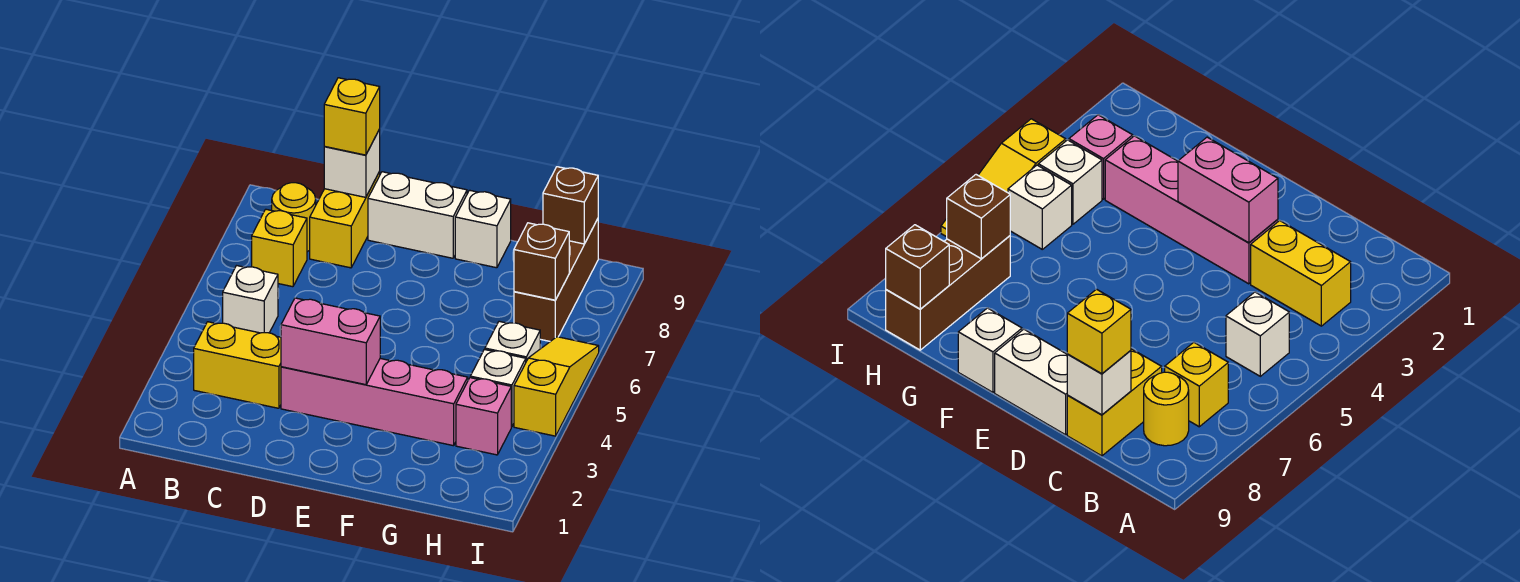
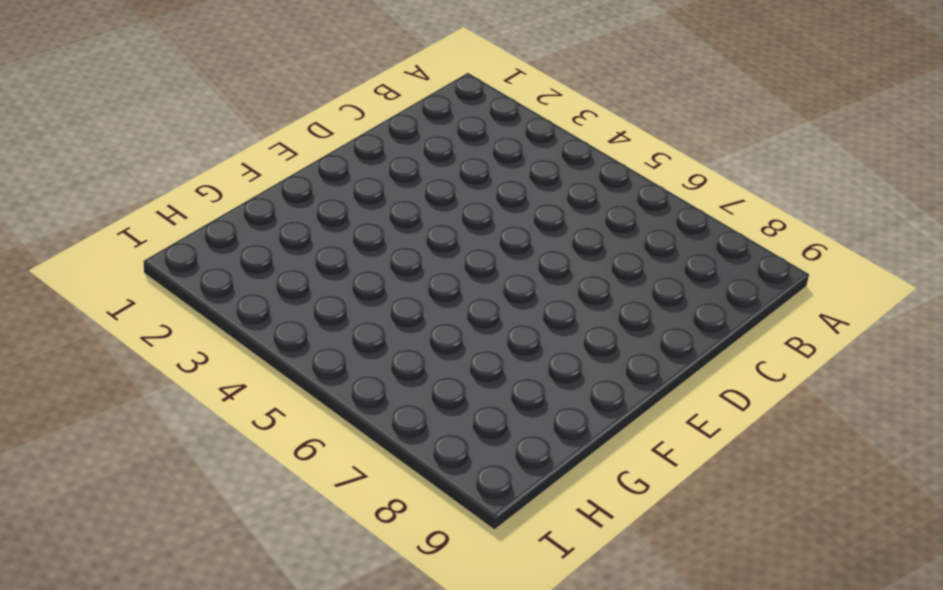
none -> yellow brick B3:C3 level 1
none -> white brick B5 level 1
none -> yellow brick B7 level 1

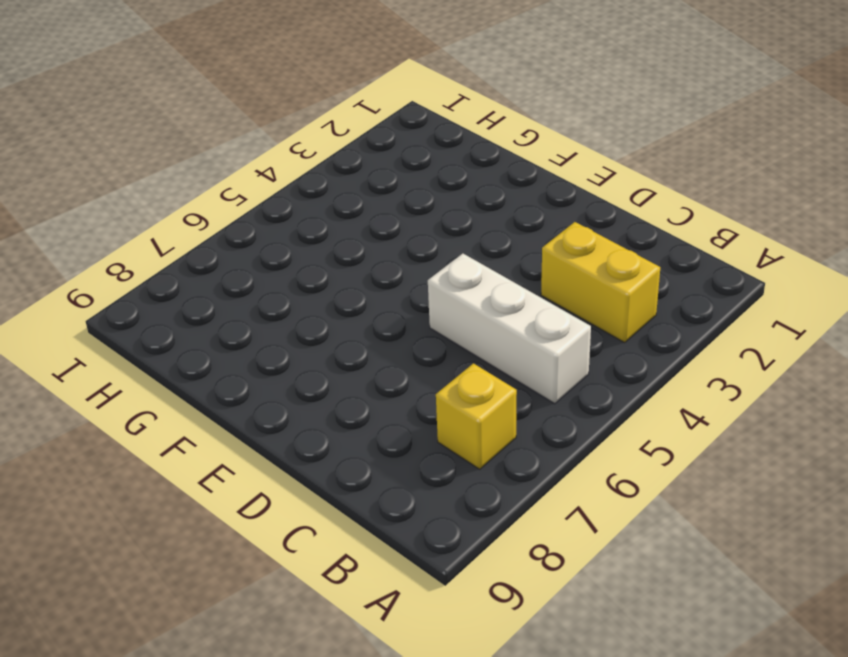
white brick B5:D5 level 1 -> white brick B5 level 1
none -> yellow round brick B8 level 1
none -> yellow brick C8:C9 level 1
none -> pink brick D3:G3 level 1

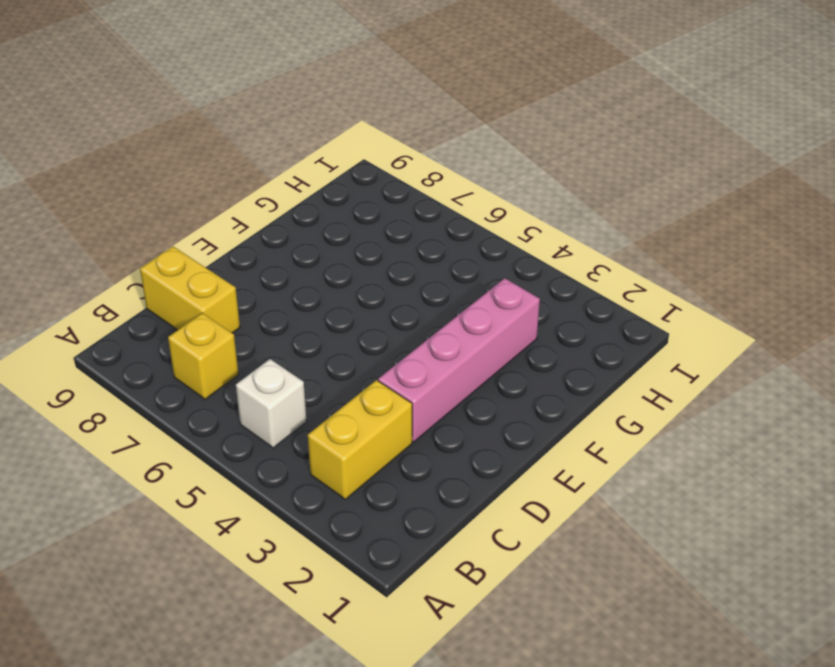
none -> yellow round brick B8 level 1
none -> white brick D9:E9 level 1
none -> white brick F9 level 1

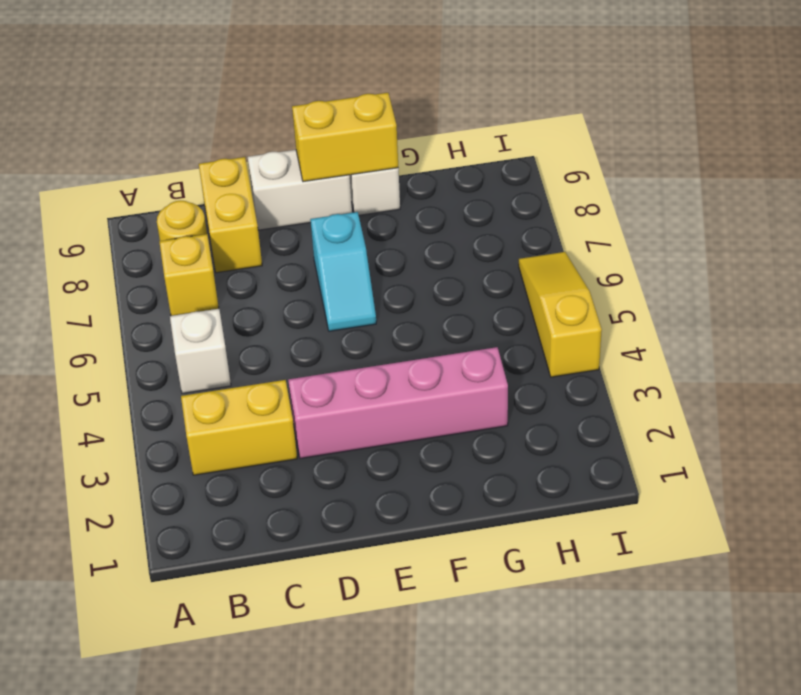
cyan slope E6:E7 level 1 top 7 -> none
yellow brick E9:F9 level 2 -> none
none -> pink brick H3 level 1
none -> white brick H4 level 1
none -> white brick H5 level 1

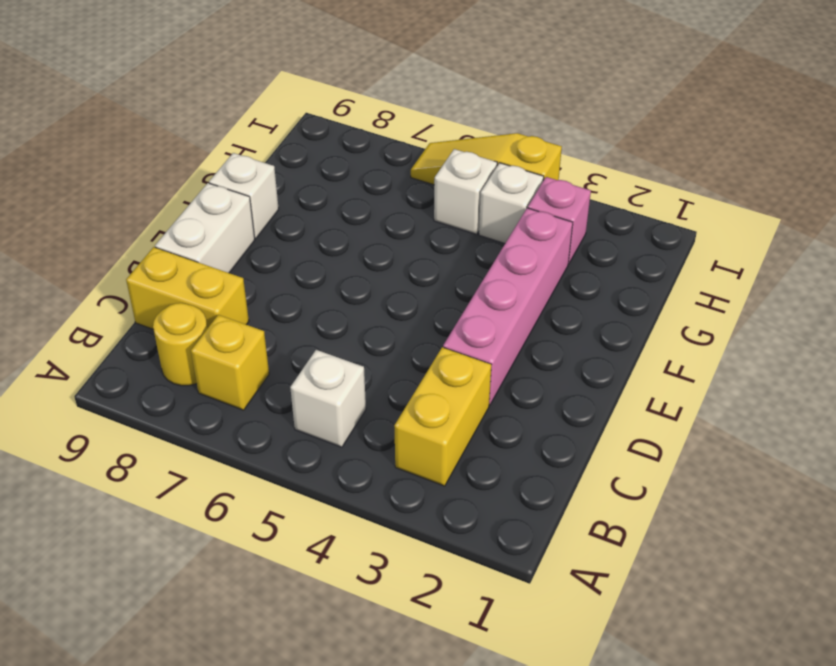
none -> brown brick H7:H9 level 1
none -> white brick C9 level 2
none -> pink brick D3:E3 level 2

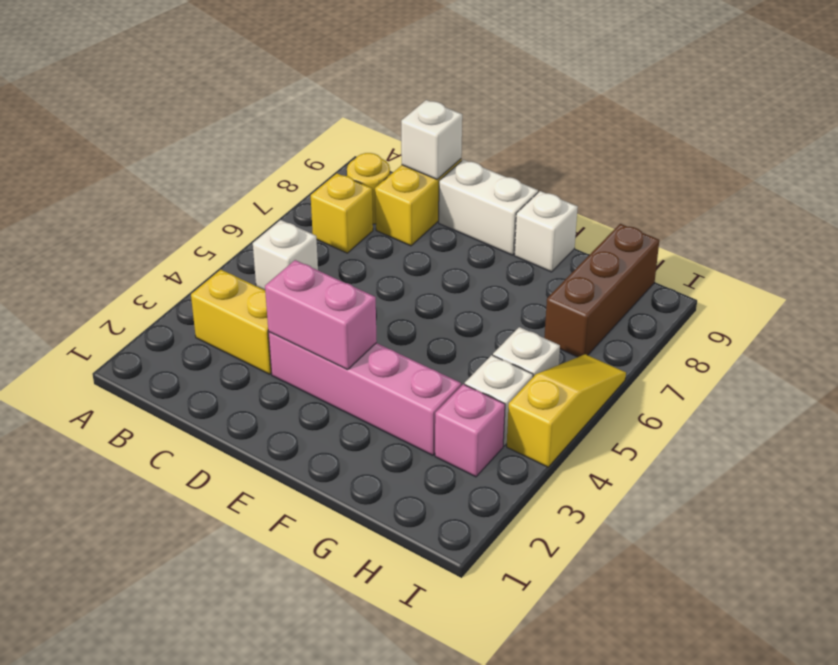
none -> brown brick H7 level 2
none -> brown brick H9 level 2
none -> yellow brick C9 level 3

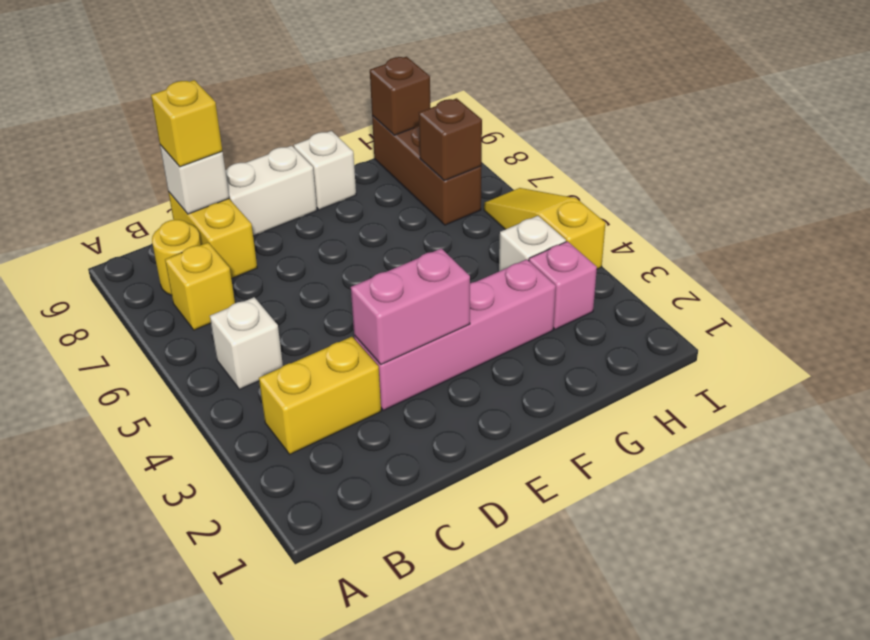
none -> white brick H5 level 1

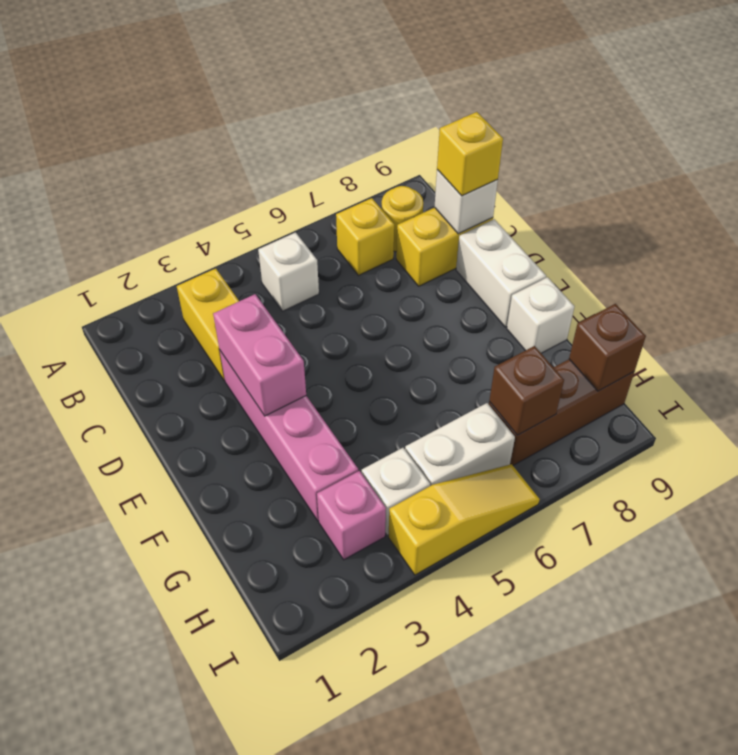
white brick H5:H6 level 1 -> white brick H5 level 1

